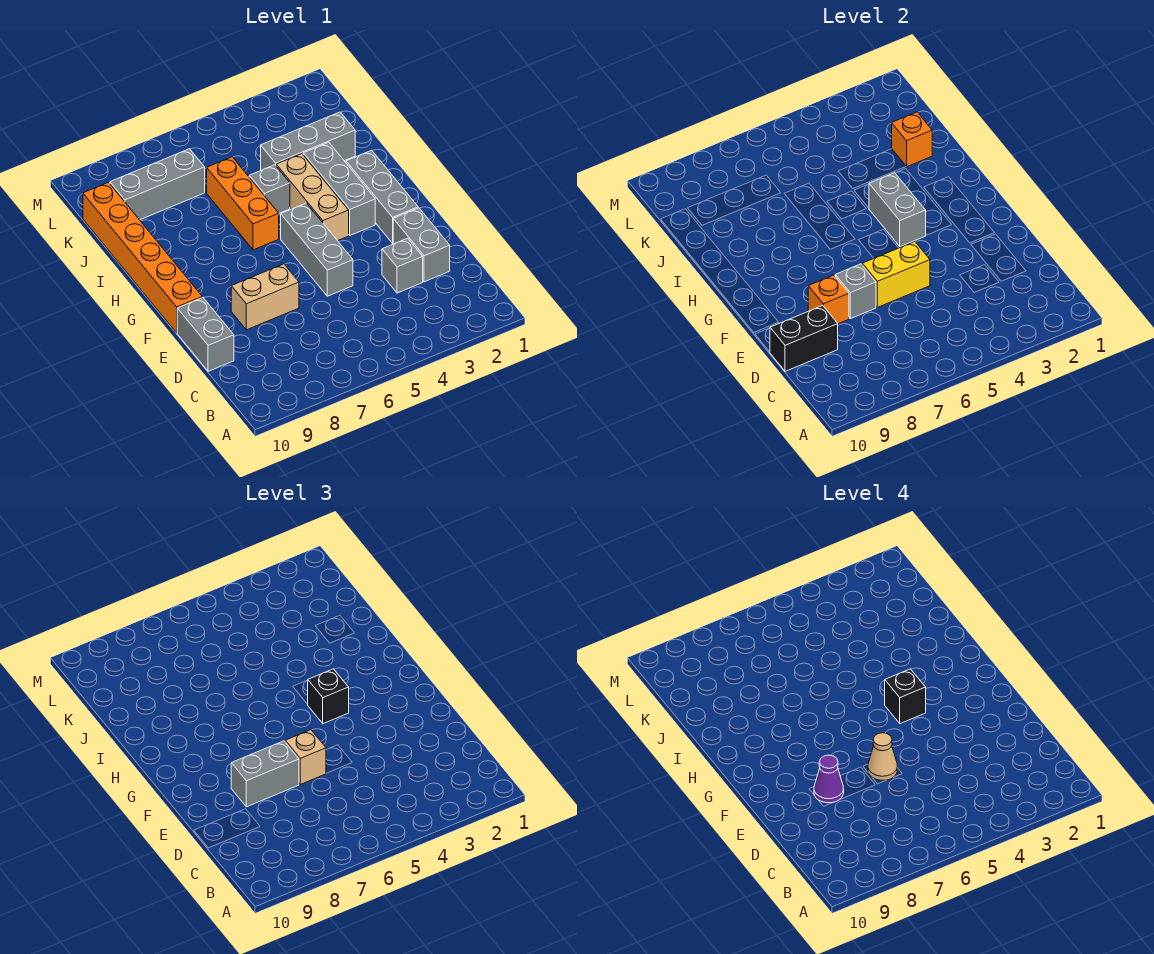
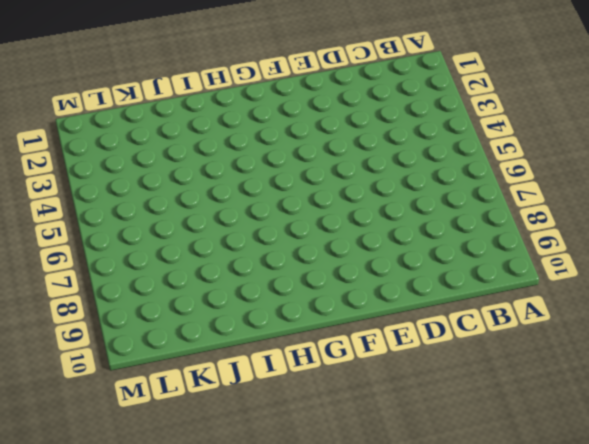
none -> grey brick D2:E2 level 1
none -> grey brick D3 level 1
none -> grey brick D10:E10 level 1

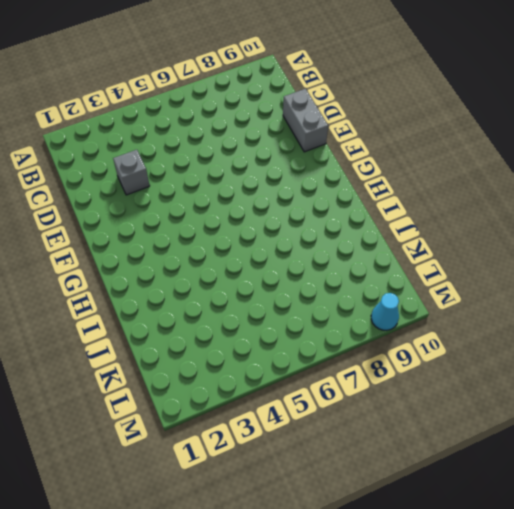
cyan cone M9 level 1 -> none
none -> grey brick D2:E2 level 1
none -> grey brick E5:G5 level 1
none -> tan brick E7:E8 level 1

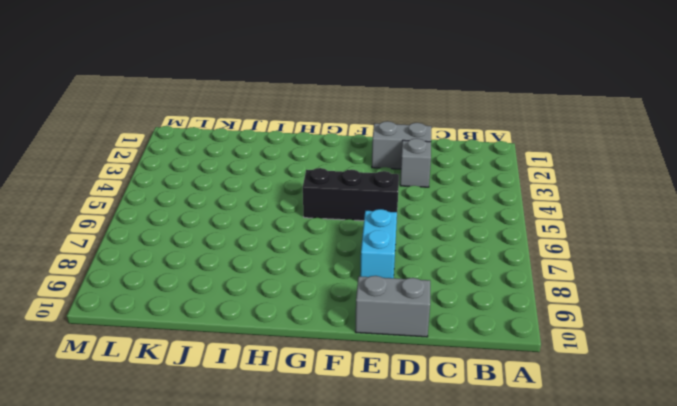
black brick E5:G5 level 1 -> grey brick E5:G5 level 1
cyan brick E7:E8 level 1 -> tan brick E7:E8 level 1
none -> grey brick F2:H2 level 1
none -> orange brick F10:K10 level 1
none -> grey brick G3:I3 level 1

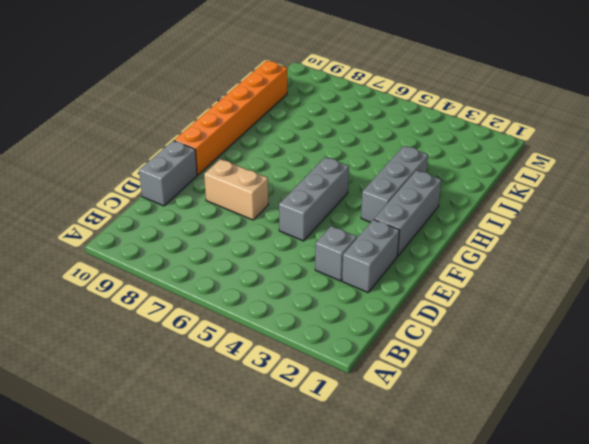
none -> tan brick G4:I4 level 1
none -> orange brick H6:J6 level 1
none -> grey brick I5 level 1

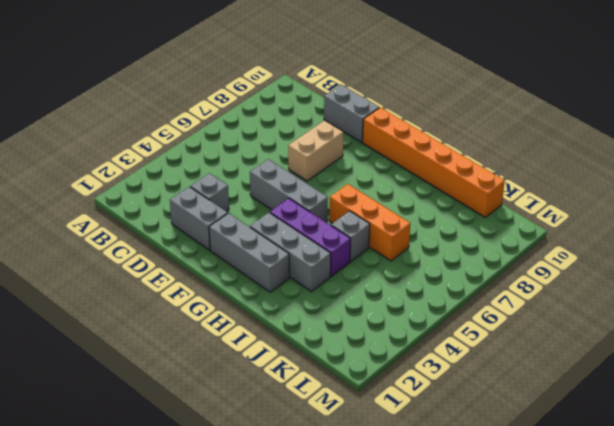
purple brick G4:I4 level 1 -> tan brick G4:I4 level 1
none -> grey brick J2:J4 level 1
none -> grey brick K7:K9 level 1
none -> black brick D9:D10 level 2

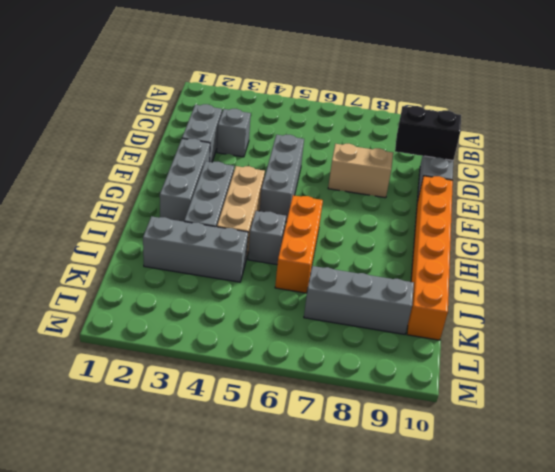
none -> yellow brick E5:E6 level 2
none -> grey brick E7 level 2
none -> orange brick E8 level 2

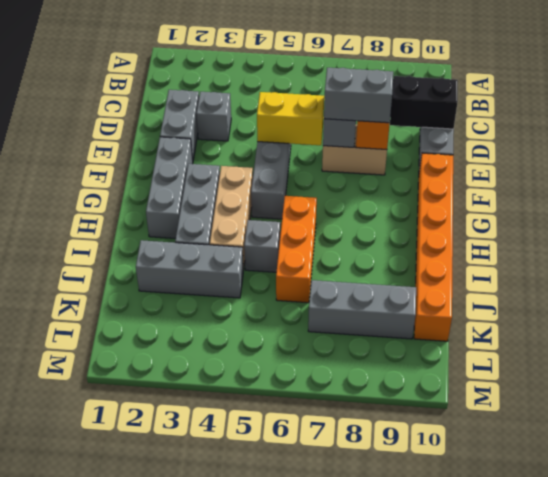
none -> grey brick G4:H4 level 2
none -> orange brick J2 level 2
none -> tan brick E6 level 3

